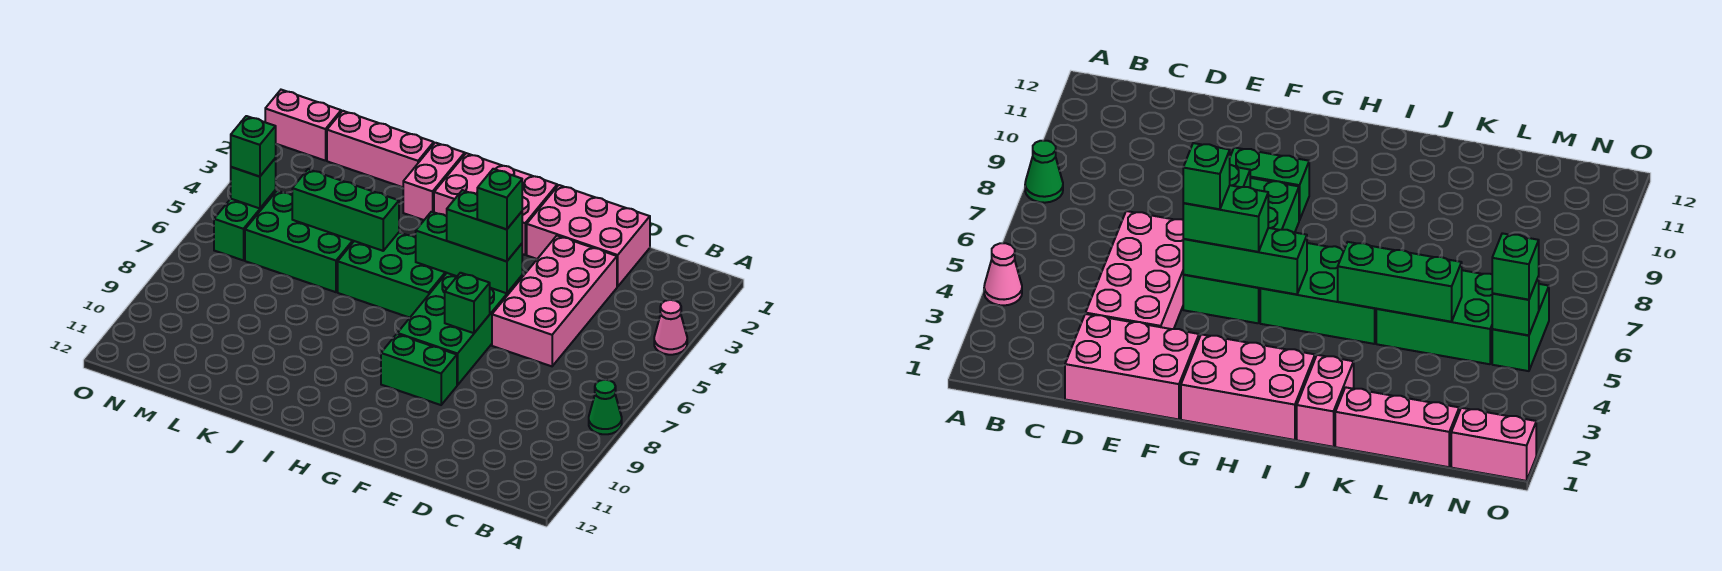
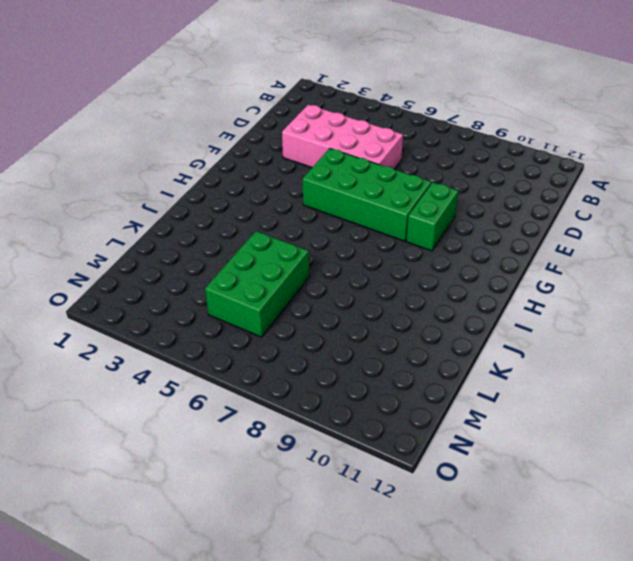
none -> pink cone A4 level 1
none -> green cone A8 level 1
none -> pink brick D1:F2 level 1

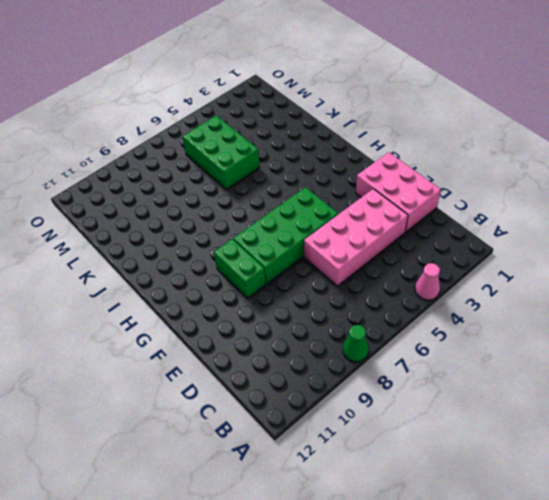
none -> pink brick G1:I2 level 1
none -> green brick H5:J6 level 1
none -> pink brick J1:J2 level 1

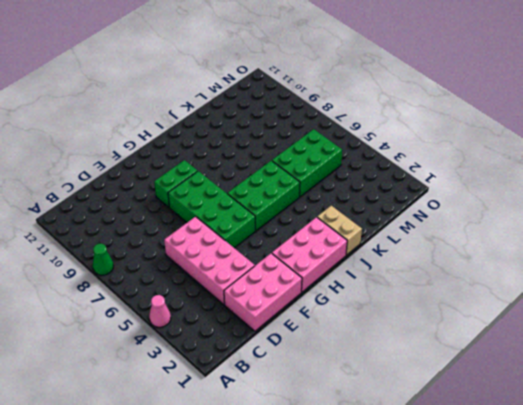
tan brick J1:J2 level 1 -> pink brick J1:J2 level 1
none -> pink brick K1:M1 level 1
none -> pink brick N1:O1 level 1
none -> green brick N5:N6 level 1

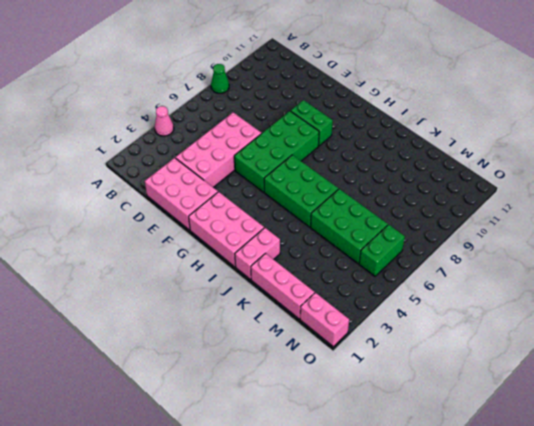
none -> green brick F5:H5 level 2
none -> green brick F7 level 2
none -> green brick J5:L5 level 2

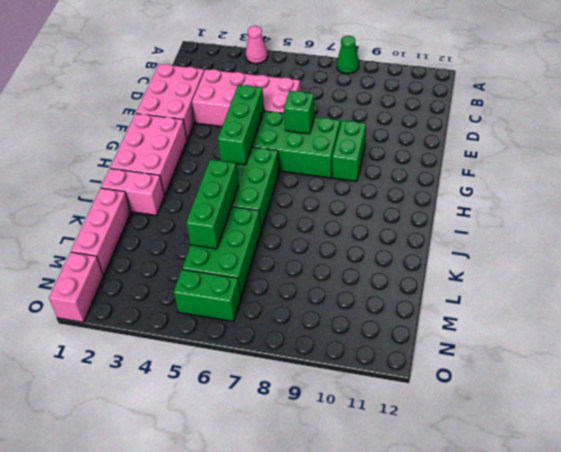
none -> green brick N5 level 2
none -> green brick F5:G5 level 3
none -> green brick N5 level 3

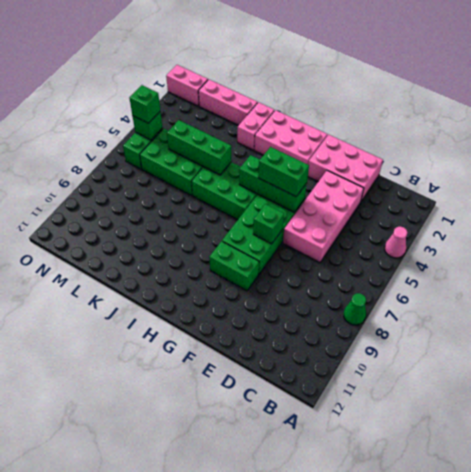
none -> green brick F5 level 4

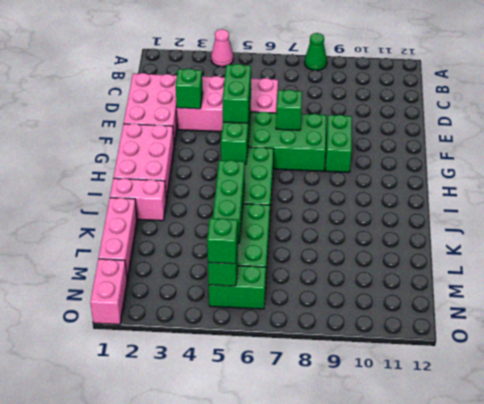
green brick E3 level 2 -> green brick F5 level 4

